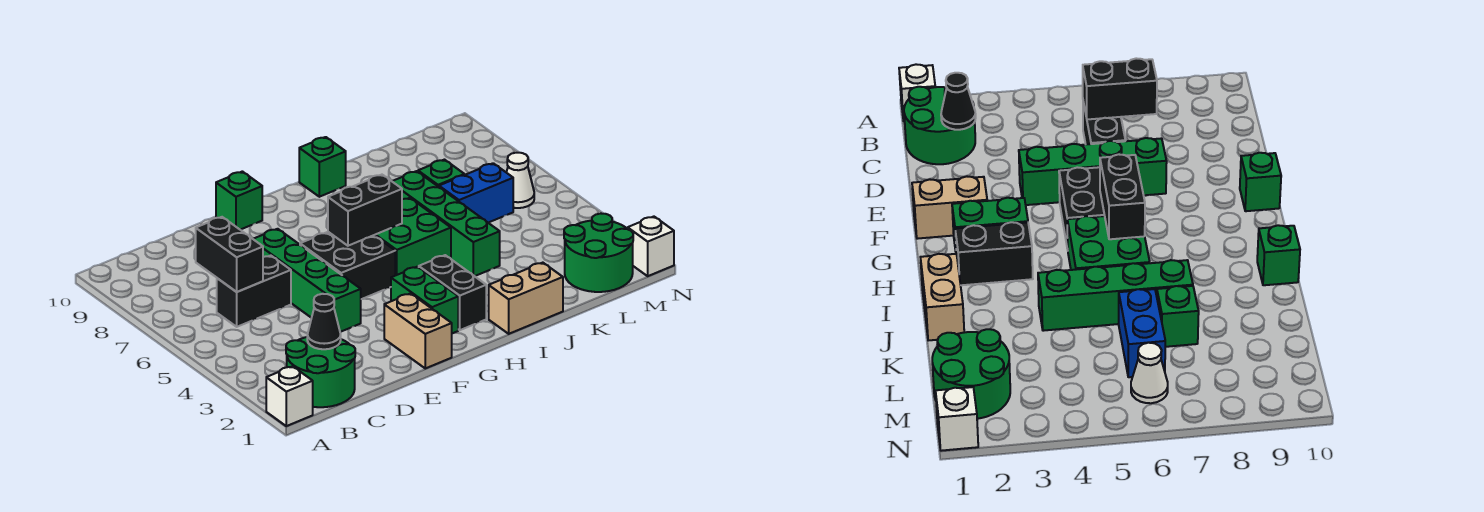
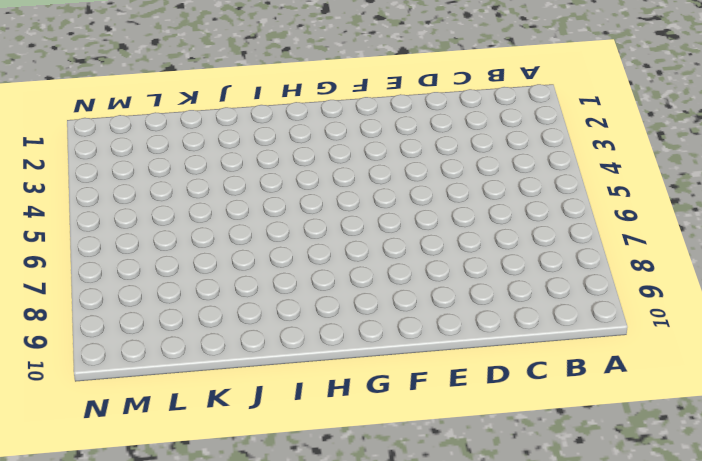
none -> white brick A1 level 1
none -> green round brick B1:C2 level 1
none -> black brick C6:D6 level 1

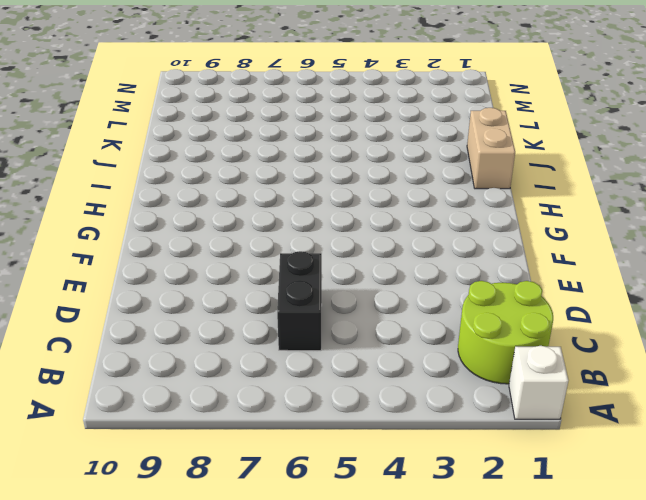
lime round brick B1:C2 level 1 -> green round brick B1:C2 level 1
none -> green brick E4:E7 level 1
none -> tan brick F1:F2 level 1
none -> black brick F5:G6 level 1

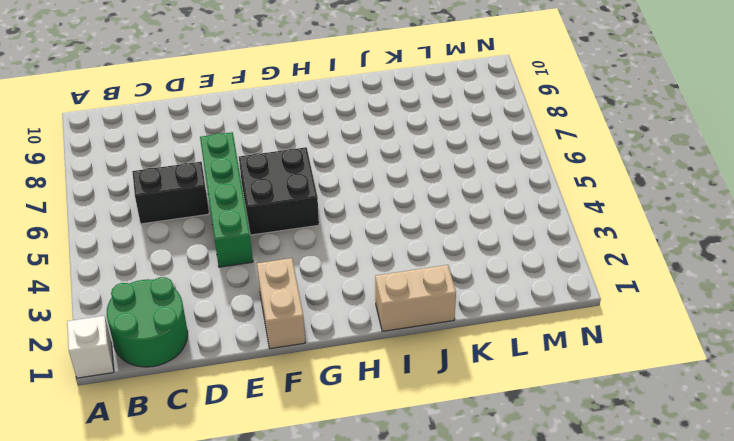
none -> green brick F10 level 1
none -> green brick G2:G3 level 1
none -> black brick H2:H3 level 1

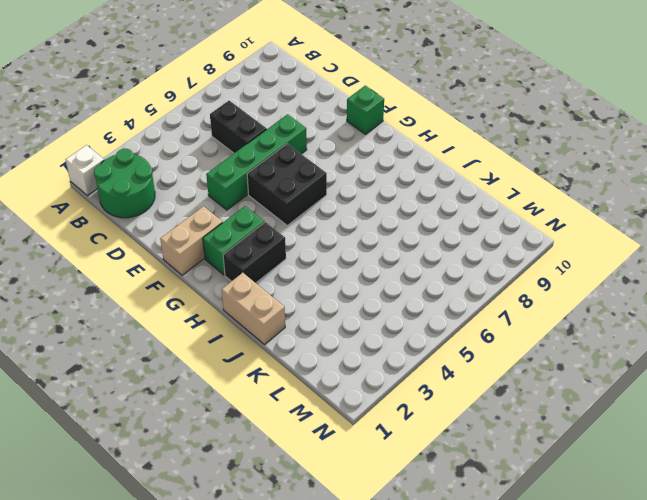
none -> green brick H5:I6 level 1
none -> green brick I10 level 1
none -> green brick J4:J7 level 1

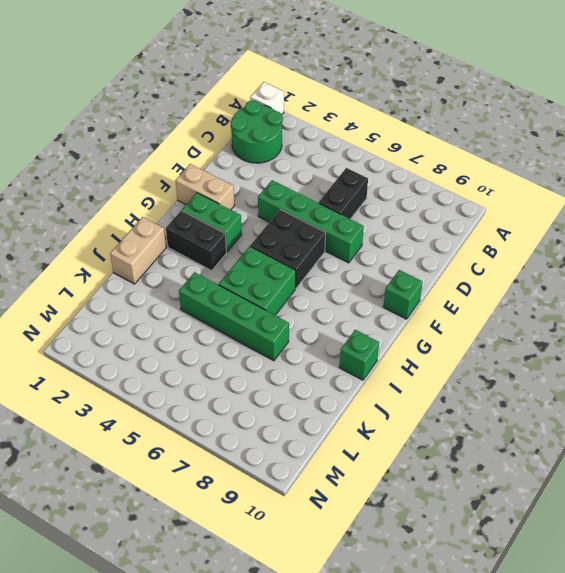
none -> blue brick K6:L6 level 1
none -> green brick K7 level 1
none -> green round brick L1:M2 level 1

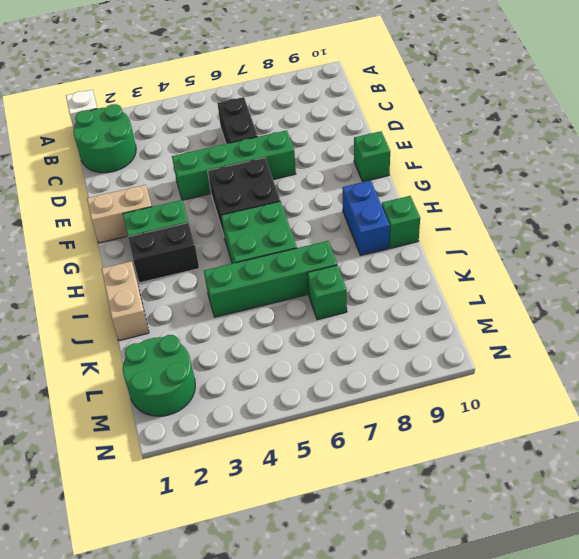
blue brick H9:I9 level 1 -> blue brick K6:L6 level 1
none -> white cone M6 level 1
none -> white brick N1 level 1
none -> black cone C2 level 2

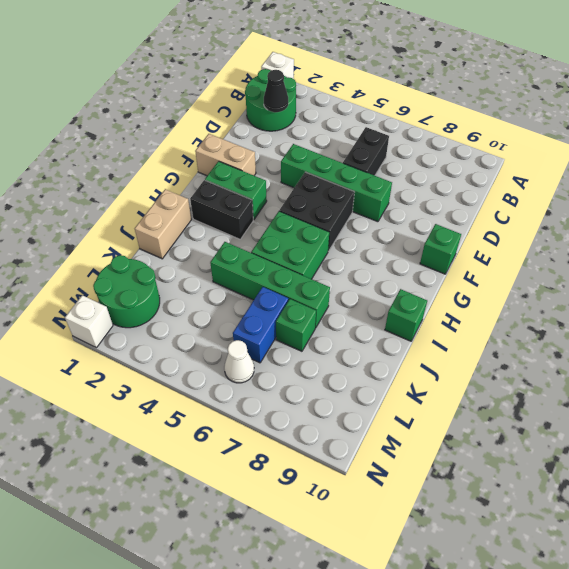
none -> black brick C6:C7 level 2
none -> black brick G6:H6 level 2

